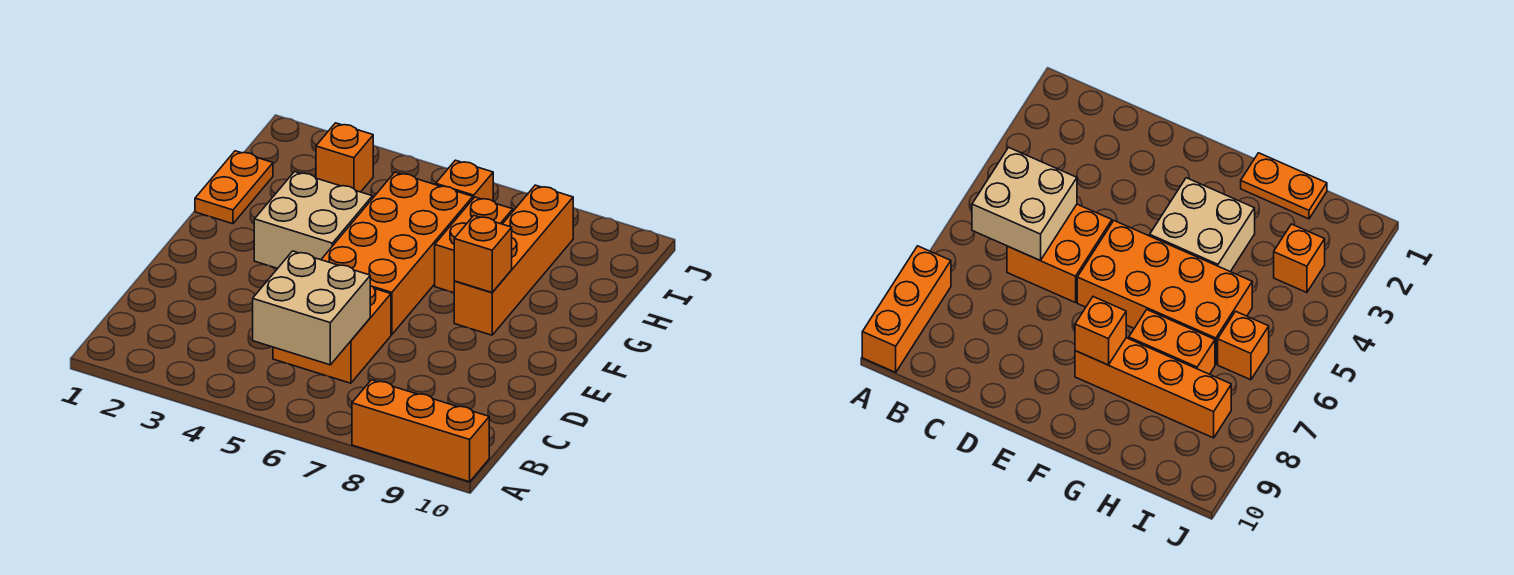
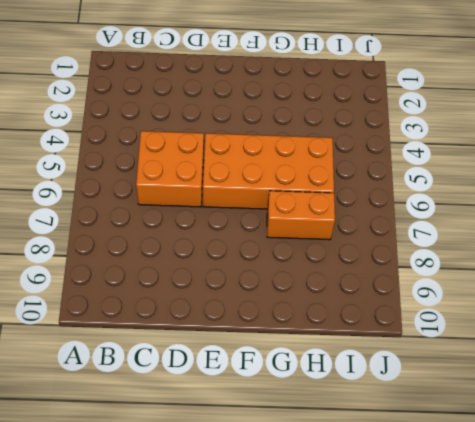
none -> orange brick A8:A10 level 1
none -> tan brick F3:G4 level 1

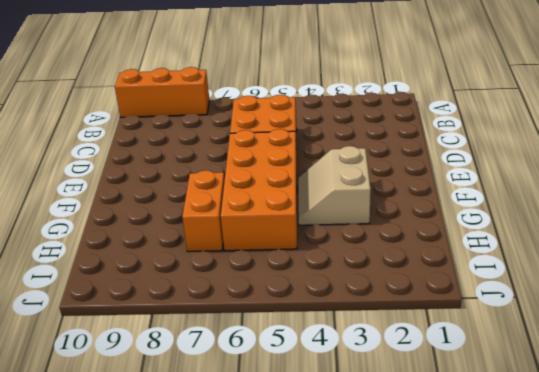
tan slope F3:G4 level 1 top 3 -> tan brick F3:G4 level 1
none -> orange brick F8:I8 level 1
none -> orange plate G1:H1 level 1

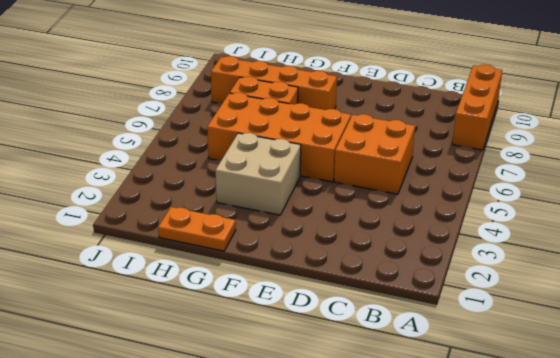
none -> orange brick I3 level 1
none -> orange brick I6 level 1

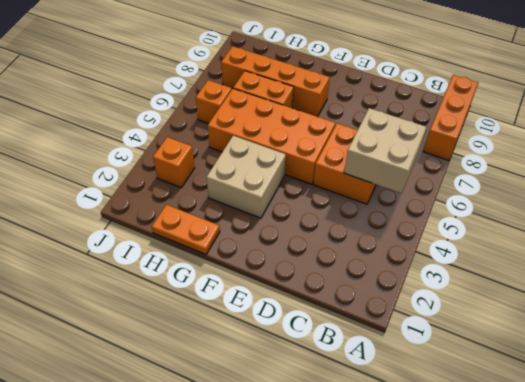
none -> orange brick F8 level 2

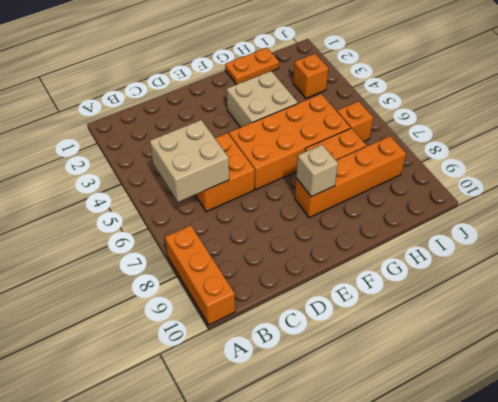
tan brick F8 level 2 -> orange brick F8 level 2

